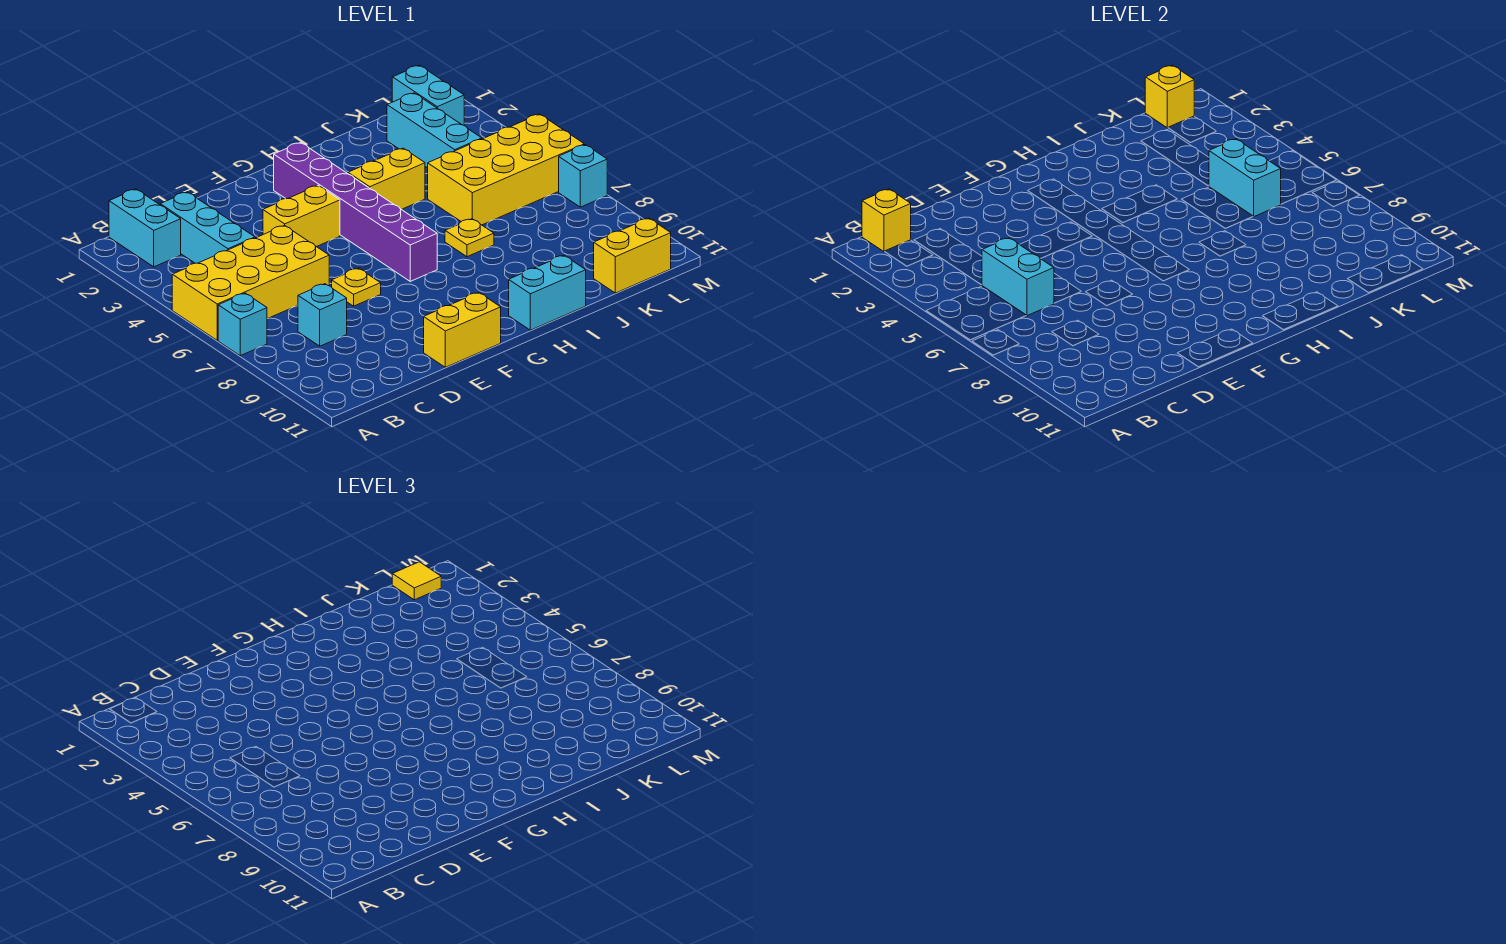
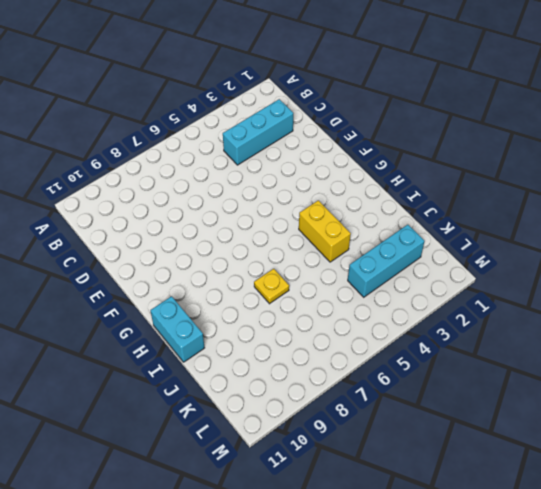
none -> yellow brick A5:D6 level 1
none -> cyan brick A7 level 1
none -> cyan brick B1:B2 level 1

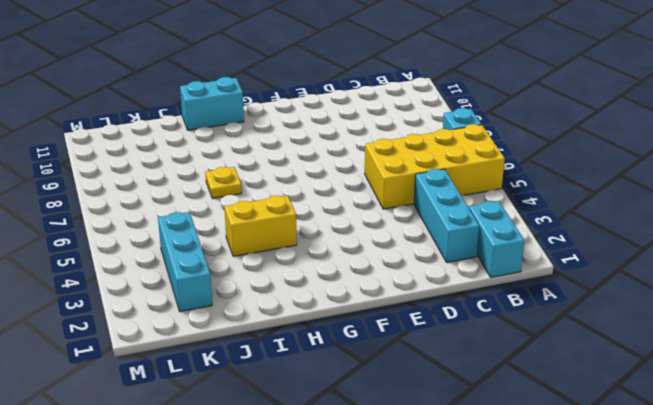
none -> cyan brick C8 level 1
none -> yellow brick E4:F4 level 1
none -> yellow plate E7 level 1

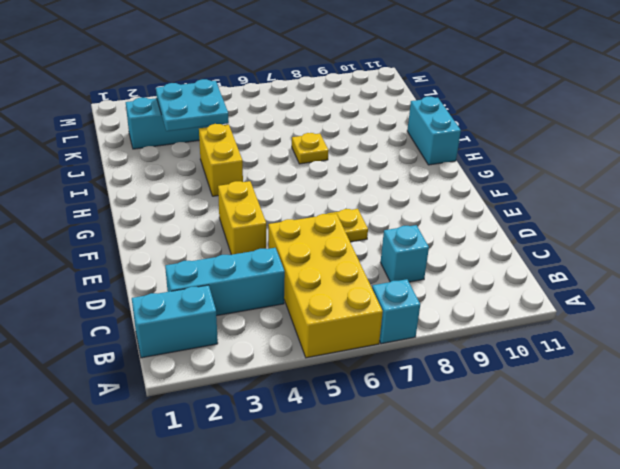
cyan plate J3:K4 level 2 -> none
none -> yellow brick E11:F11 level 1
none -> purple brick G2:G7 level 1
none -> yellow brick J5:M6 level 1

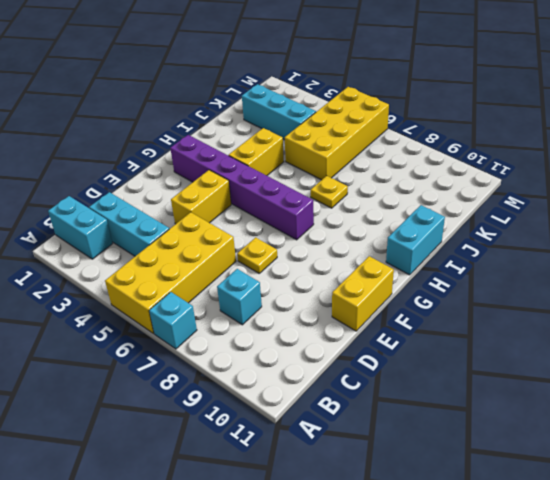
none -> yellow brick K11:L11 level 1
none -> cyan brick L1:L2 level 1
none -> cyan brick M7 level 1

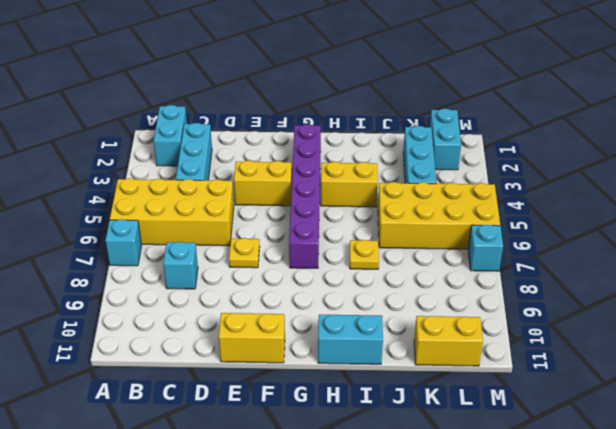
none -> yellow brick B1 level 2
none -> cyan brick C5:C6 level 2
none -> cyan brick K5:K6 level 2

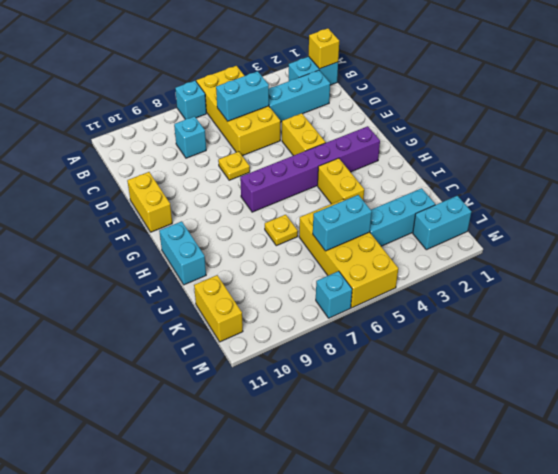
none -> yellow brick L1 level 2
none -> yellow tile L1 level 3

